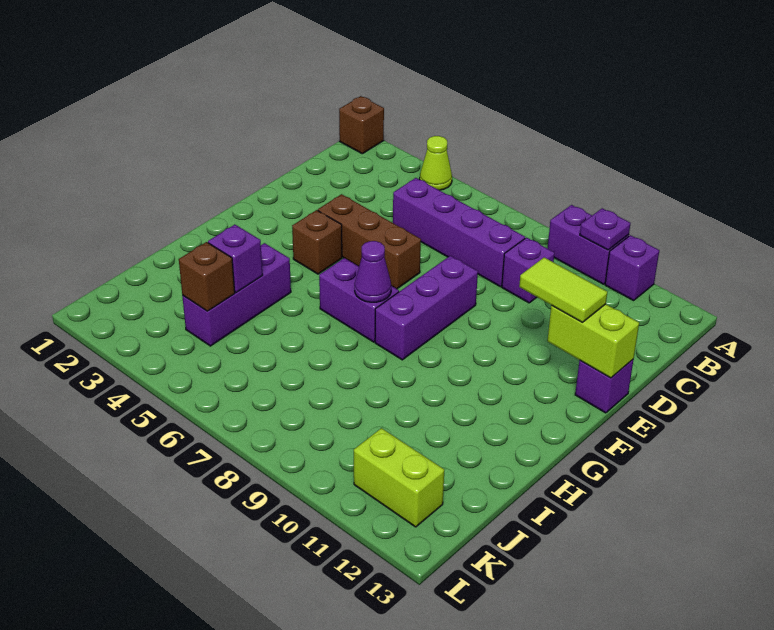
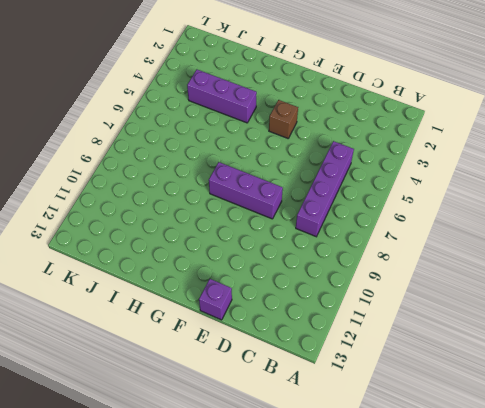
none -> brown brick A1 level 1
none -> lime cone A4 level 1
none -> purple brick A9:A10 level 1

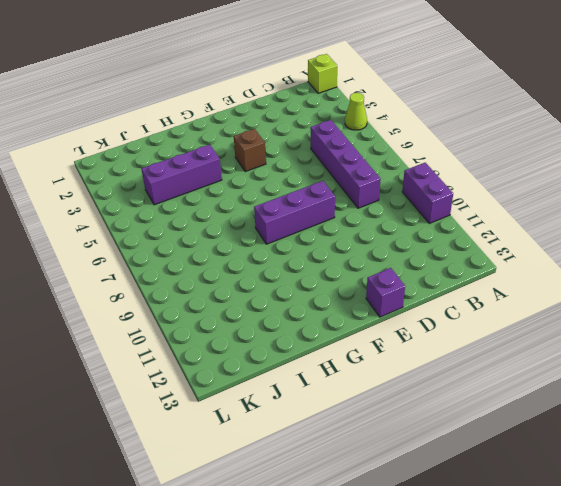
lime brick A1 level 1 -> brown brick A1 level 1
none -> purple brick A11 level 1
none -> purple brick C9 level 1
none -> brown brick E4:E6 level 1

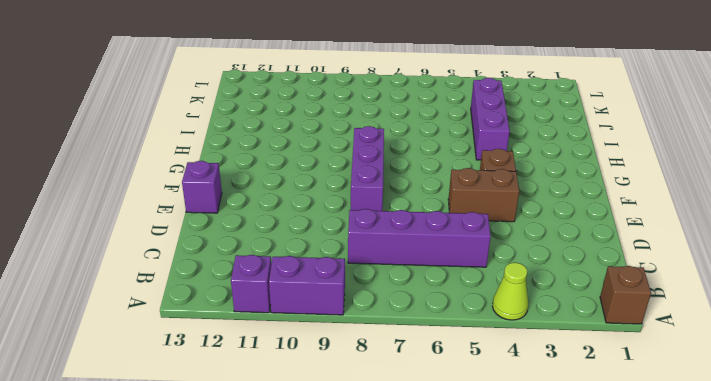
brown brick E4:E5 level 1 -> brown brick E4:E6 level 1
none -> purple brick C9 level 1
none -> purple brick G6:G7 level 1
none -> lime brick K11:K12 level 1

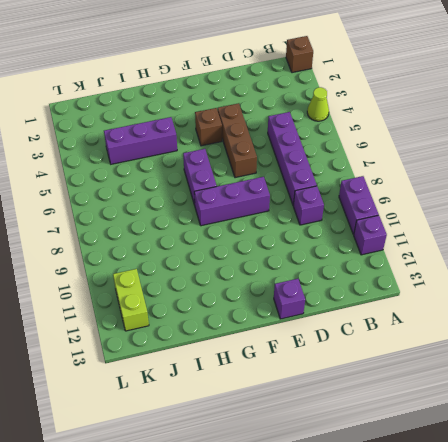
none -> purple plate A10 level 2
none -> lime brick E12:E13 level 2
none -> purple cone G7 level 2

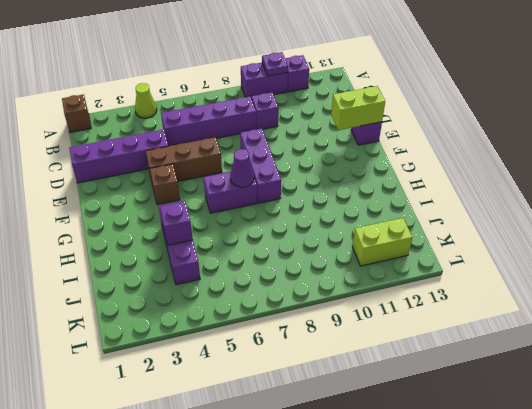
purple brick D1:D4 level 1 -> none
none -> brown brick J4 level 2
none -> lime tile E11:E12 level 3

